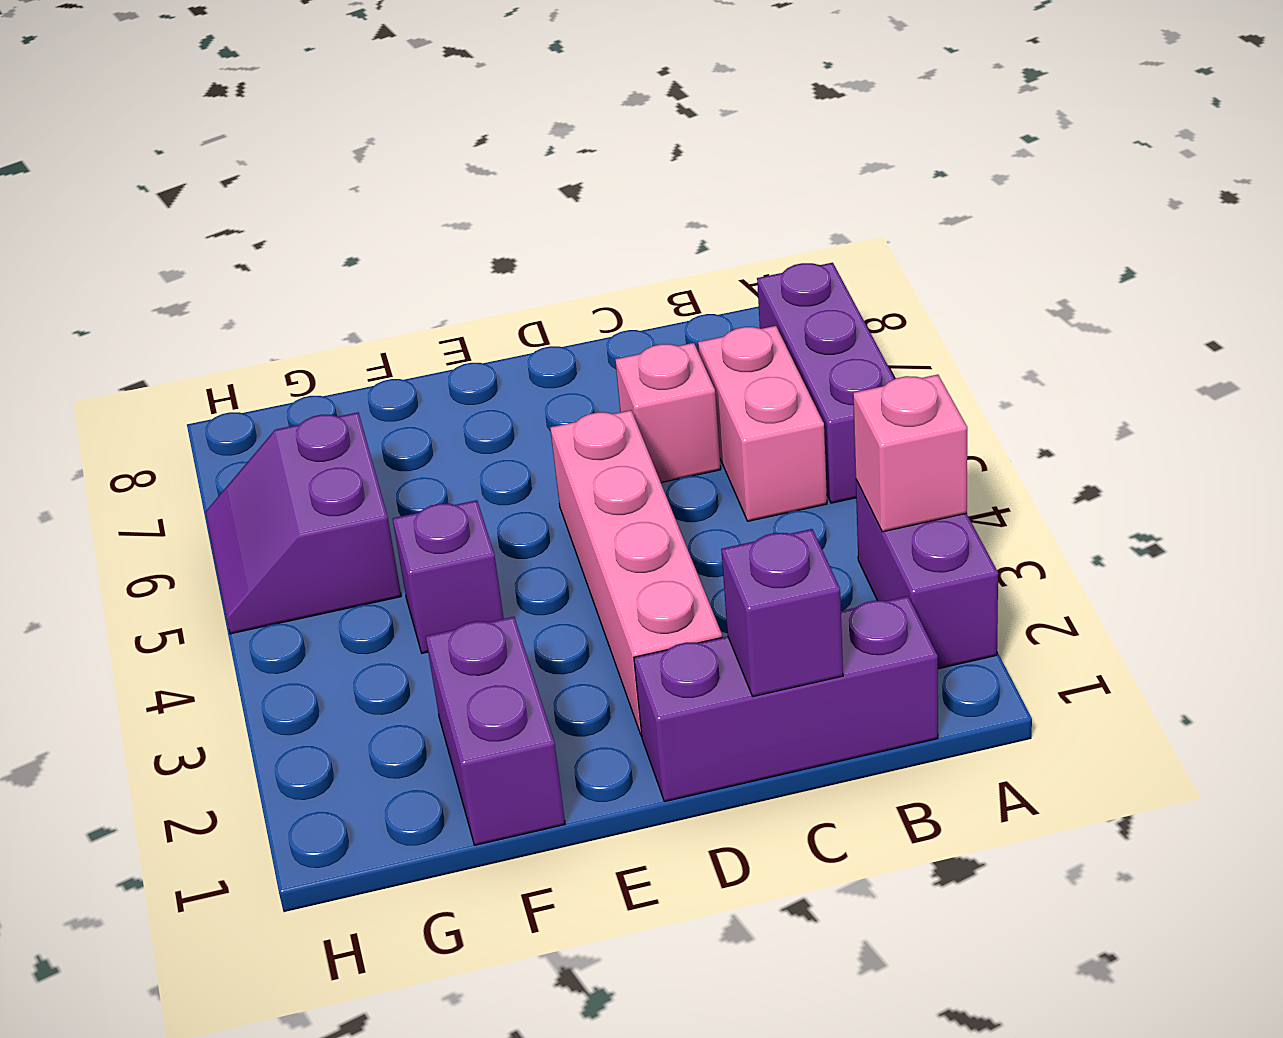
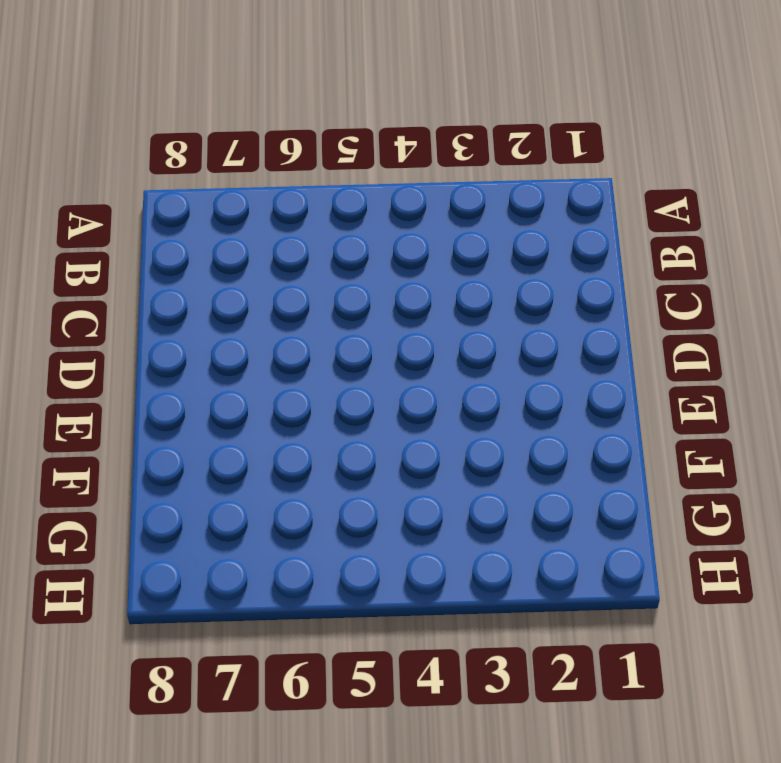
none -> purple brick A2:A3 level 1
none -> purple brick A5:A7 level 1

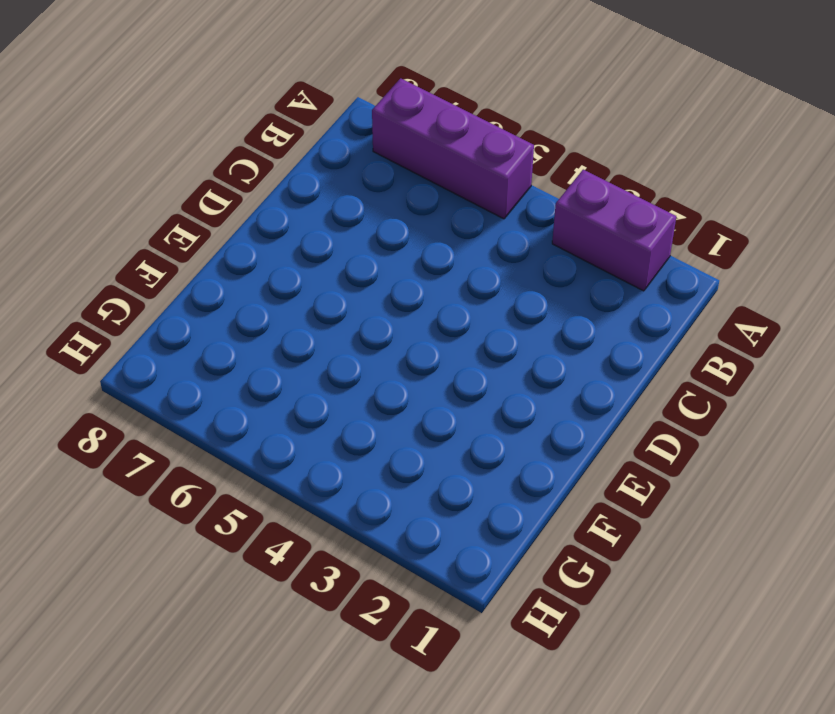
none -> purple brick B1:D1 level 1
none -> pink brick B5:B6 level 1

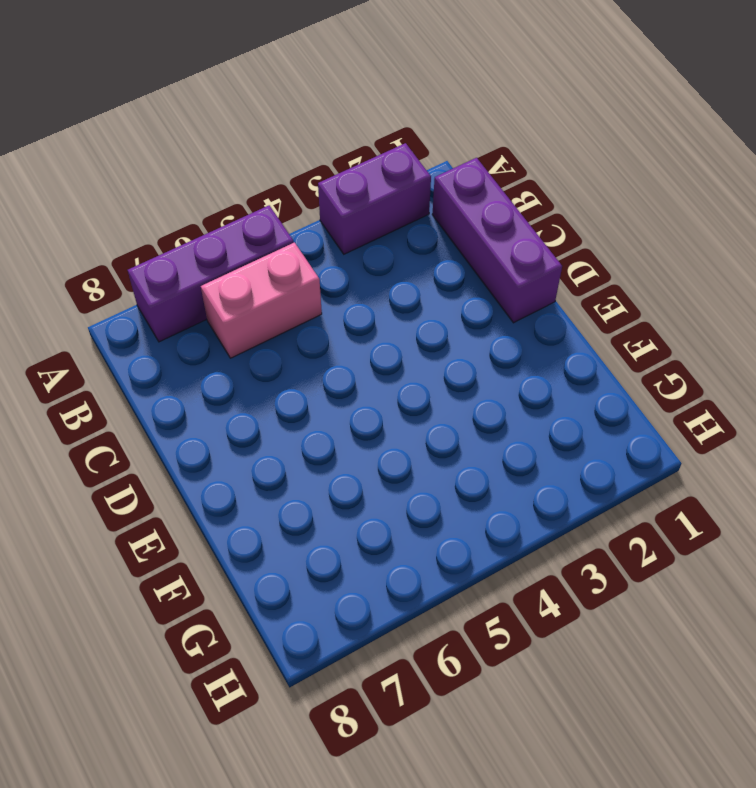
none -> pink brick C6 level 1
none -> pink brick D2:D5 level 1

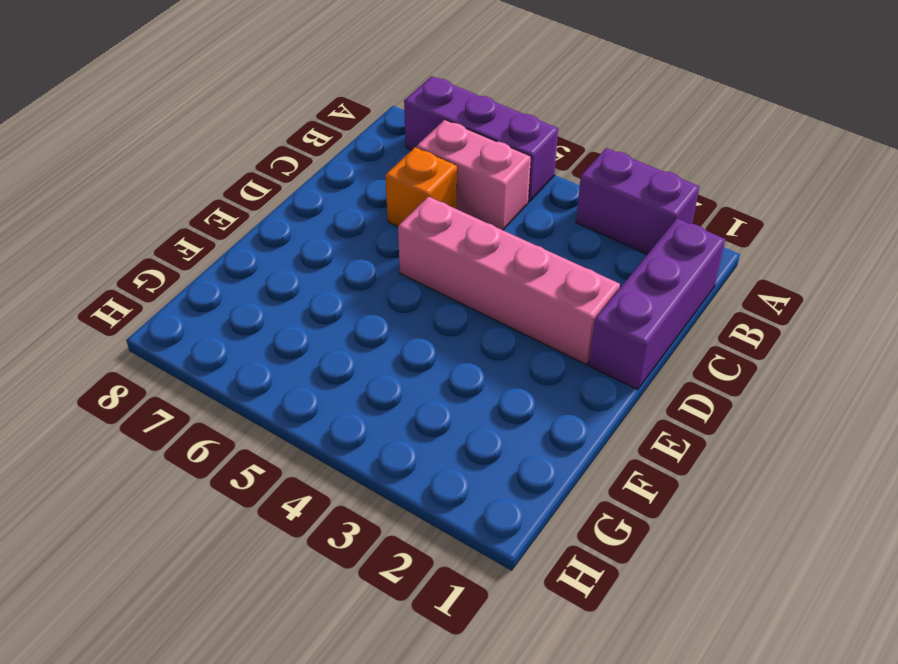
orange brick C6 level 1 -> pink brick C6 level 1
none -> purple brick F1:F2 level 1
none -> purple brick F4 level 1

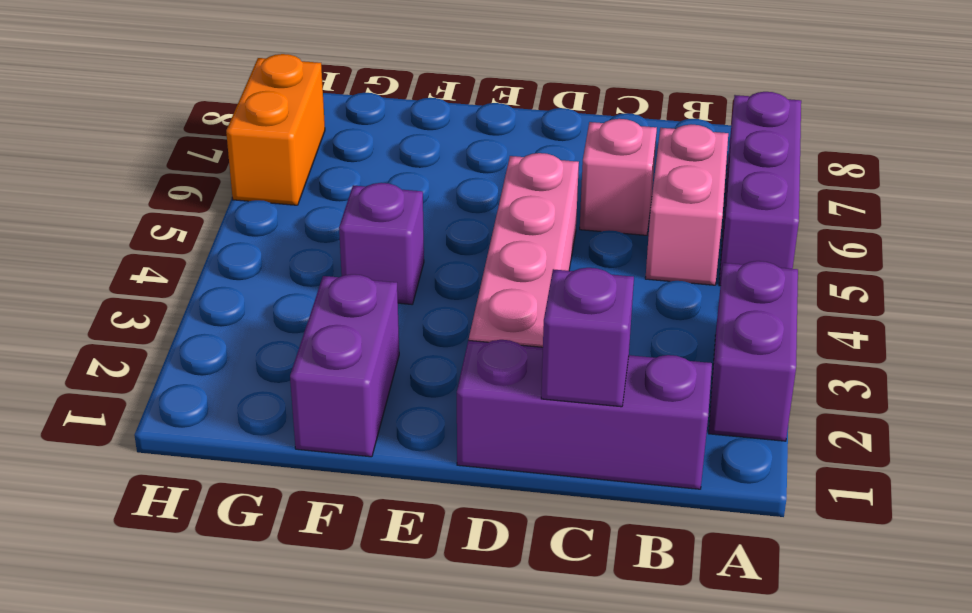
orange brick H6:H7 level 1 -> purple slope G5:H6 level 1 top G
none -> pink brick A3 level 2

